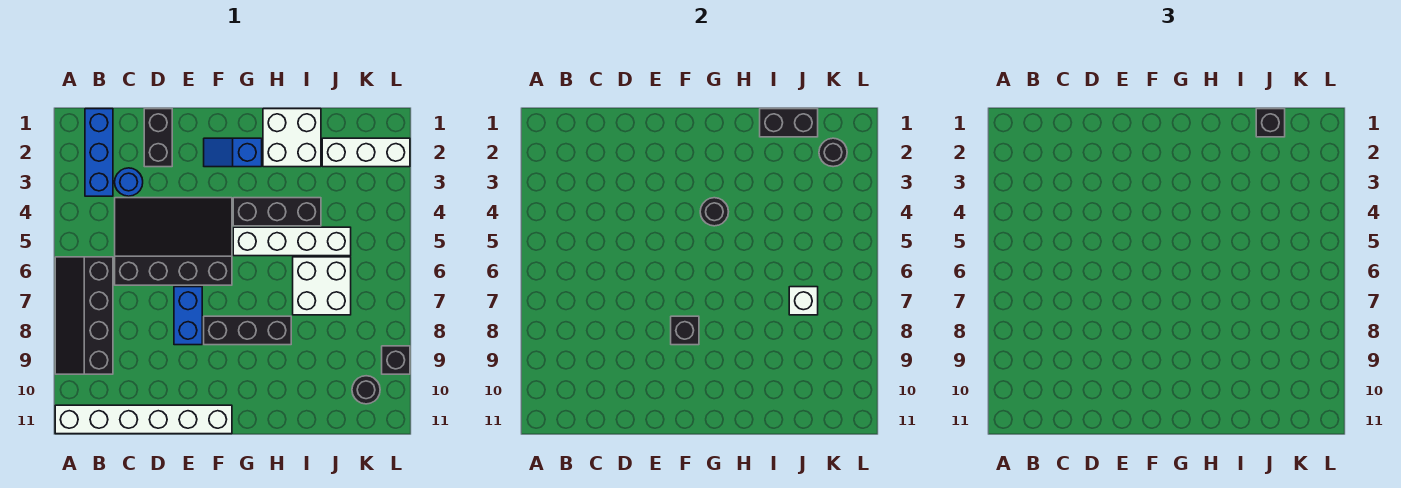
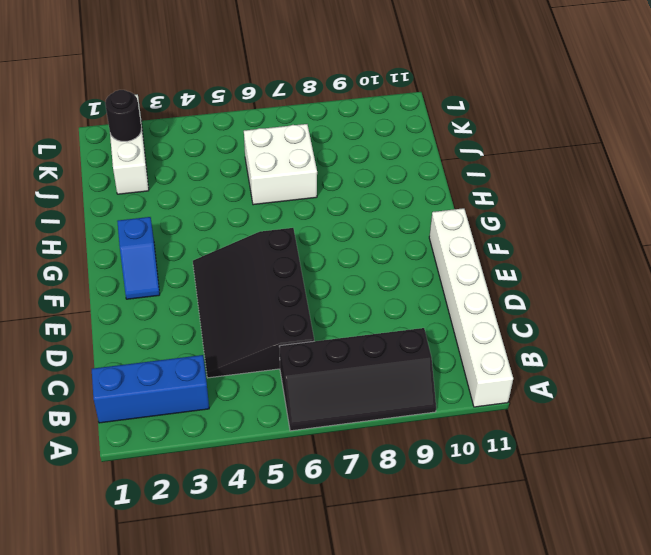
none -> blue round brick C3 level 1
none -> black brick D1:D2 level 1
none -> blue brick E7:E8 level 1

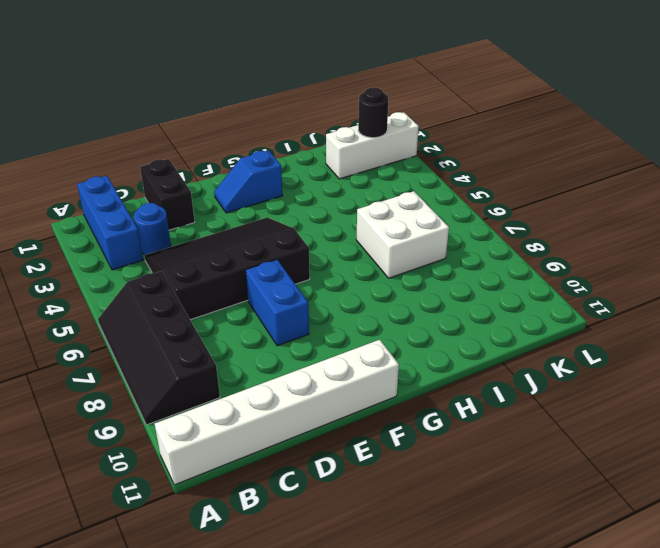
none -> black brick F8:H8 level 1
none -> black brick G4:I4 level 1
none -> white brick G5:J5 level 1

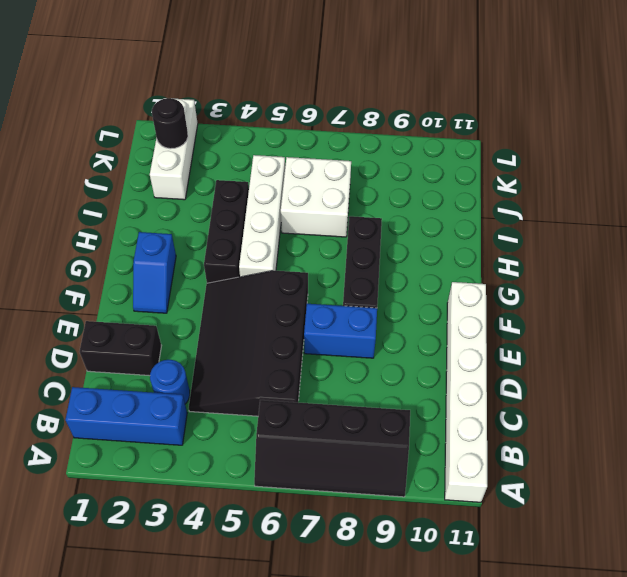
none -> white brick H1:I2 level 1
none -> black round brick K10 level 1
none -> black brick L9 level 1

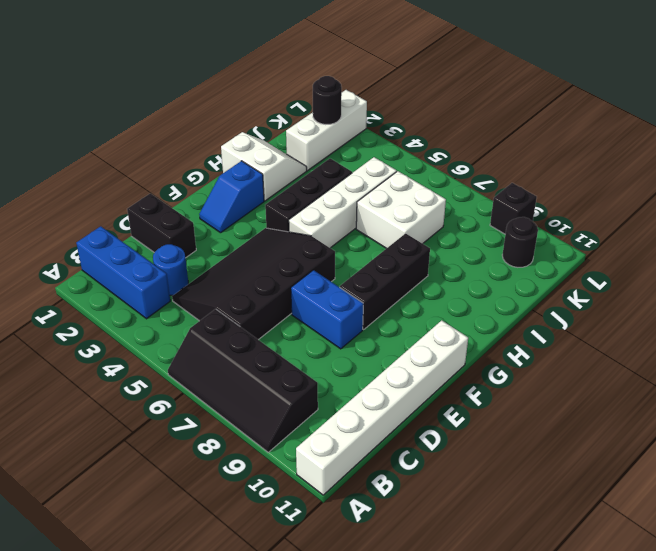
white slope H1:I2 level 1 top H -> white brick H1:I2 level 1
none -> black brick F8 level 2
none -> black round brick G4 level 2
none -> black brick I1:J1 level 2

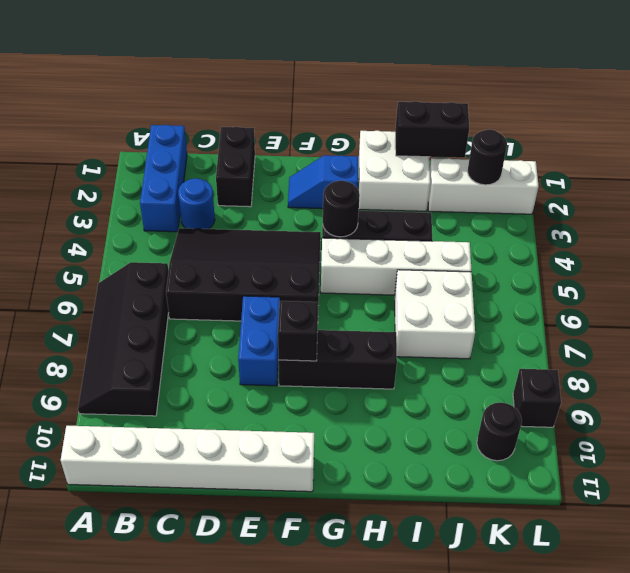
none -> white brick J7 level 2
none -> black brick J1 level 3

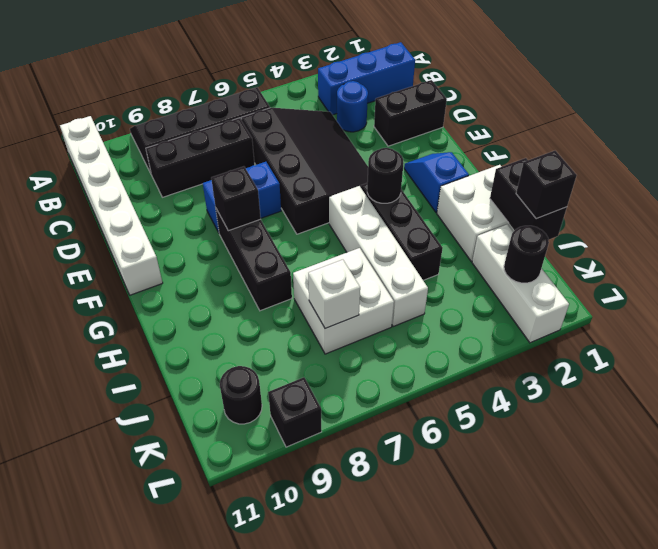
black brick C7:C9 level 1 -> none

